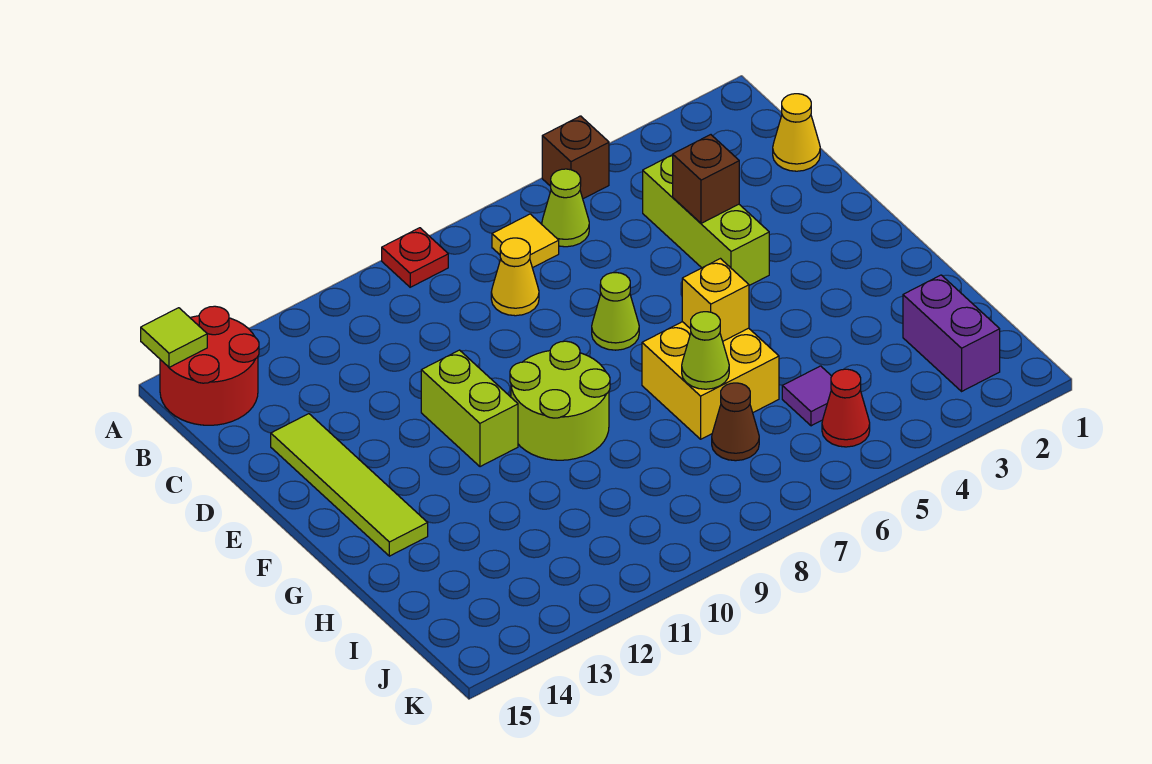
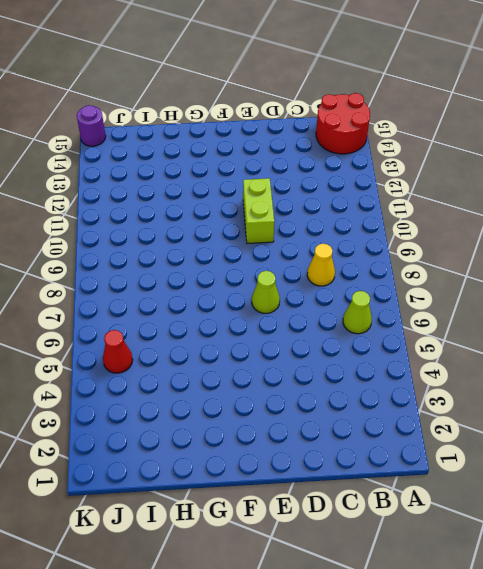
lime brick E10:E11 level 1 -> lime brick E11:F11 level 1
purple round brick K15 level 1 -> none
none -> brown brick A5 level 1
none -> red plate A9 level 1
none -> yellow tile B7 level 1

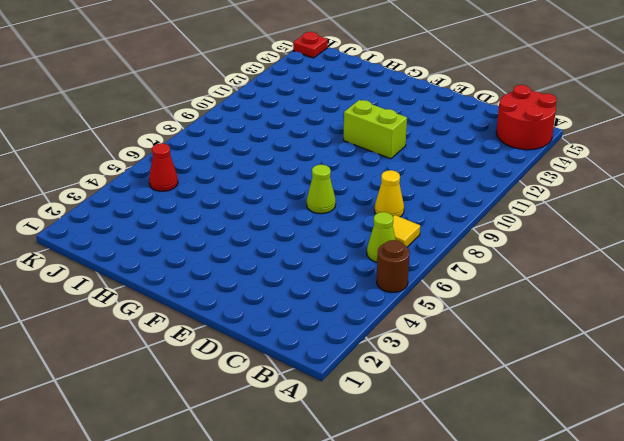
brown round brick A5 level 1 -> brown brick A5 level 1
red plate K15 level 1 -> red plate A9 level 1
none -> yellow cone C1 level 1
none -> lime brick C4:E4 level 1
none -> lime tile D14:G14 level 1

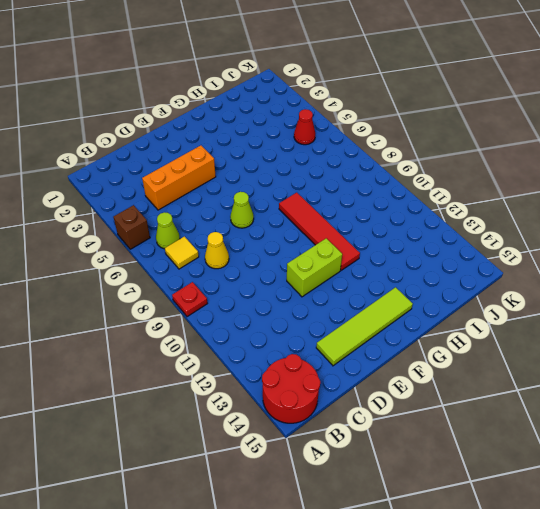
orange brick C4:E4 level 1 -> lime brick C4:E4 level 1
red tile G8:G11 level 1 -> lime round brick F9:G10 level 1
none -> yellow cone C1 level 1
none -> yellow brick G6:H7 level 1
none -> purple brick I2:J2 level 1

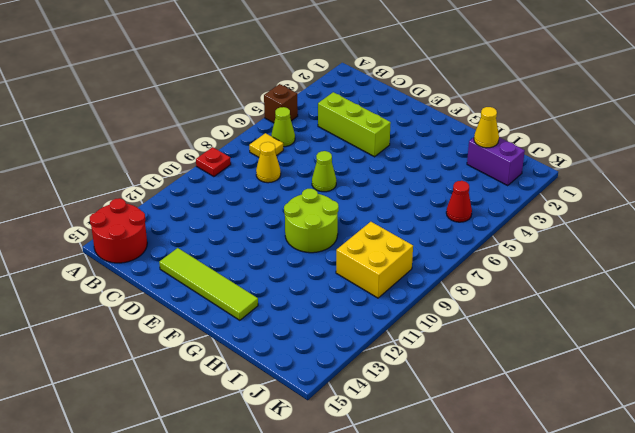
yellow cone I2 level 2 -> yellow cone C1 level 1
yellow brick I9:J10 level 1 -> yellow brick G6:H7 level 1
none -> lime brick E11:F11 level 1
none -> purple tile I5 level 1
none -> brown cone I7 level 1

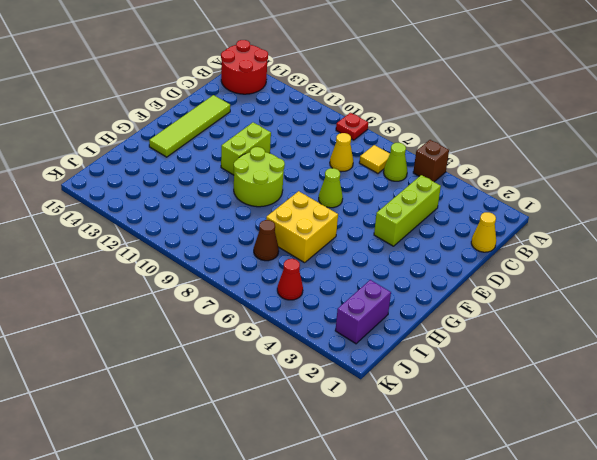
none -> purple tile I5 level 1
none -> lime tile A15 level 2
none -> brown brick D4 level 2

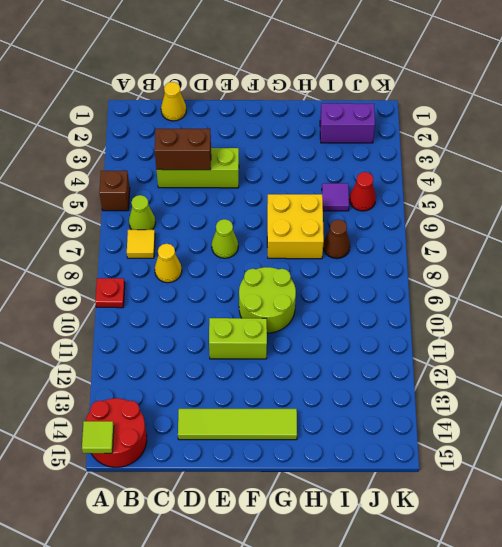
brown brick C4:D4 level 2 -> brown brick D4 level 2
none -> yellow brick G6 level 2
none -> lime cone H7 level 2

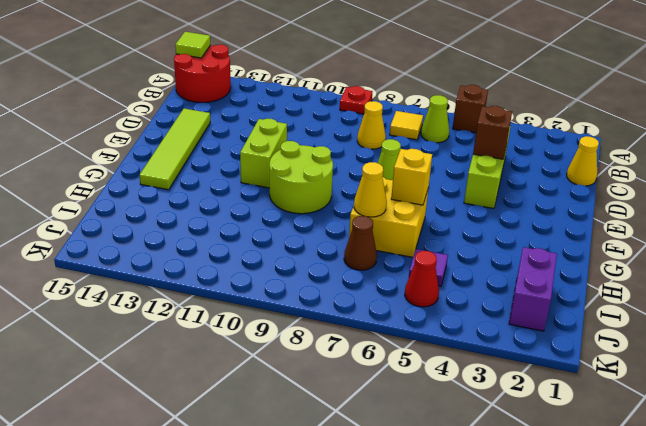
yellow cone H7 level 2 -> lime cone H7 level 2

